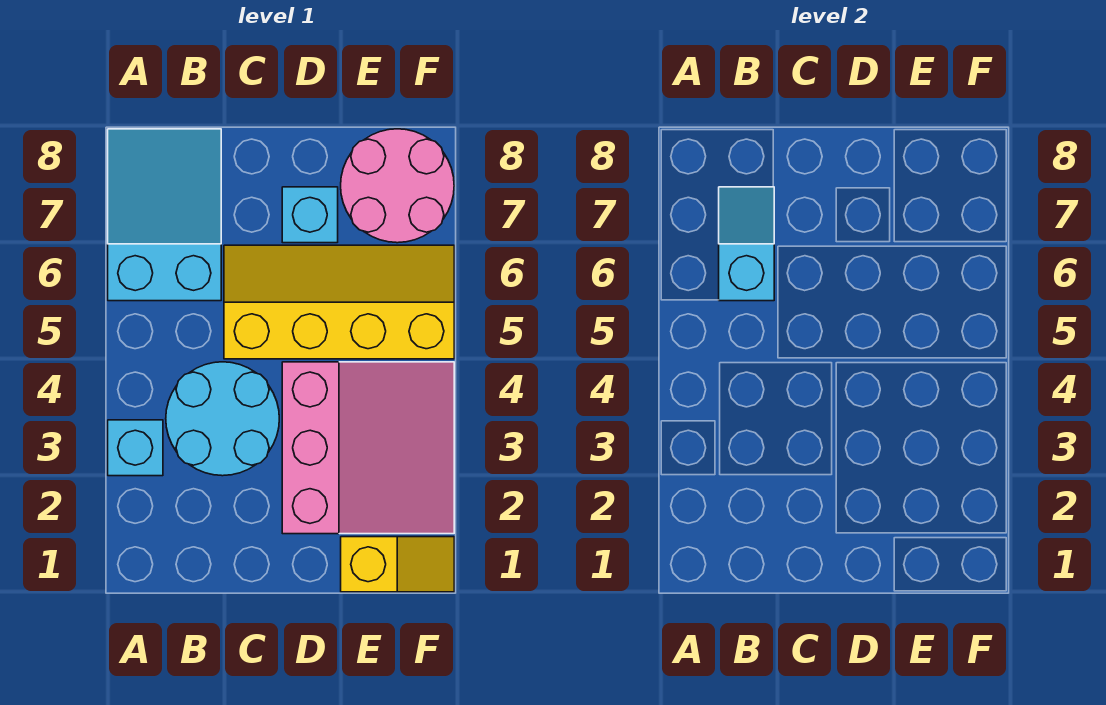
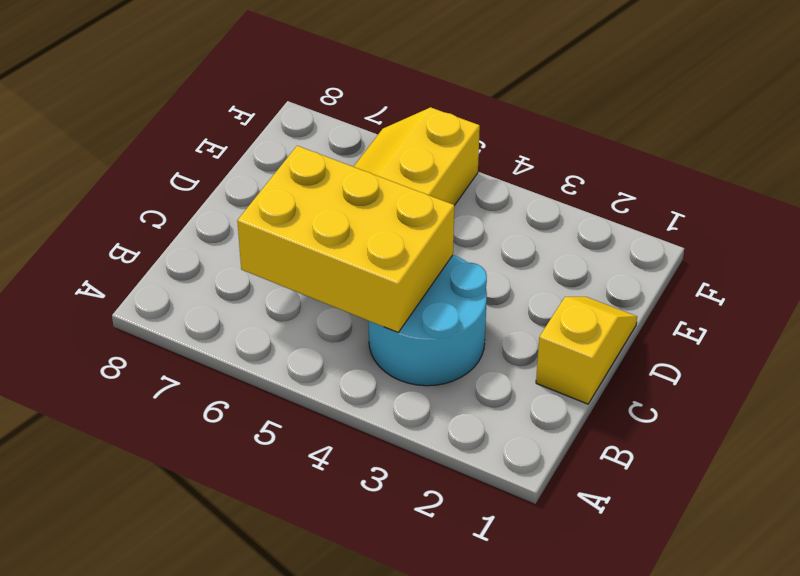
yellow brick B4:C6 level 2 -> cyan slope B6:B7 level 2 top 6
yellow slope C1:D1 level 1 top C -> yellow slope E1:F1 level 1 top E
none -> cyan brick A3 level 1
none -> cyan slope A6:B8 level 1 top 6

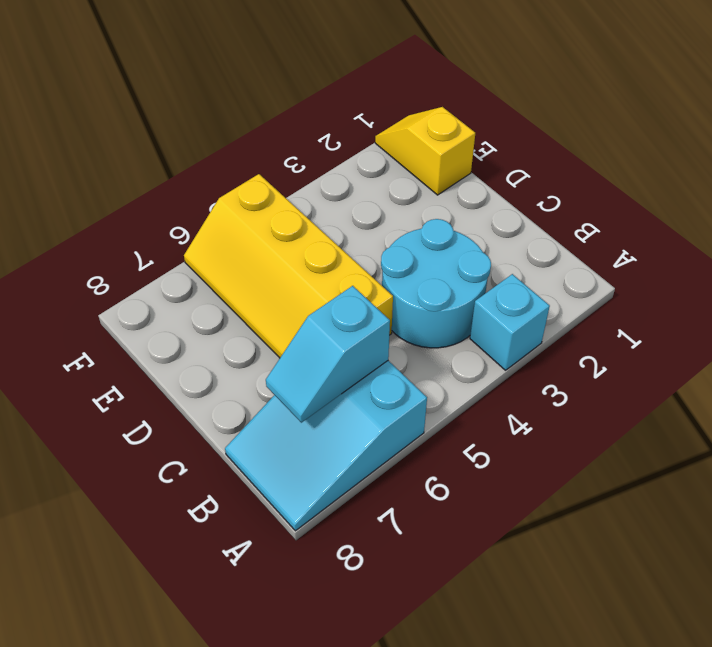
none -> pink slope D2:F4 level 1 top D
none -> cyan brick D7 level 1

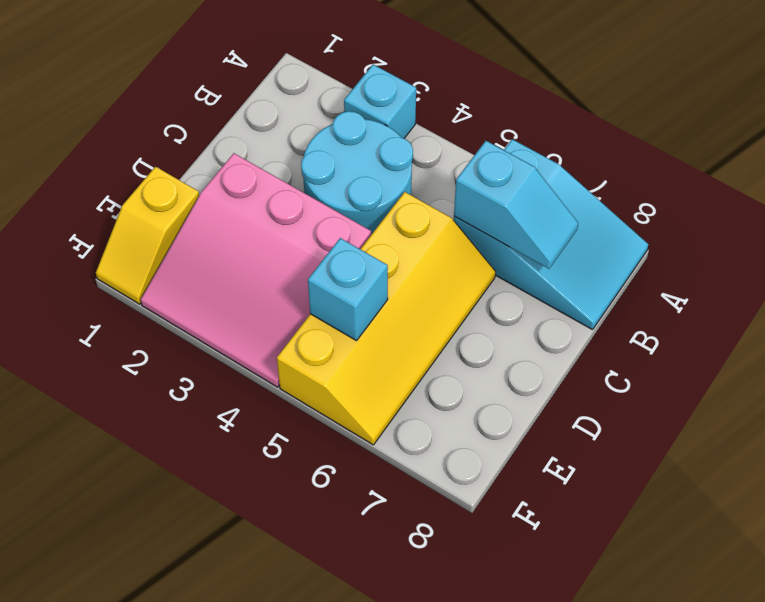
cyan brick E5 level 2 -> cyan brick D7 level 1
none -> pink round brick E7:F8 level 1

